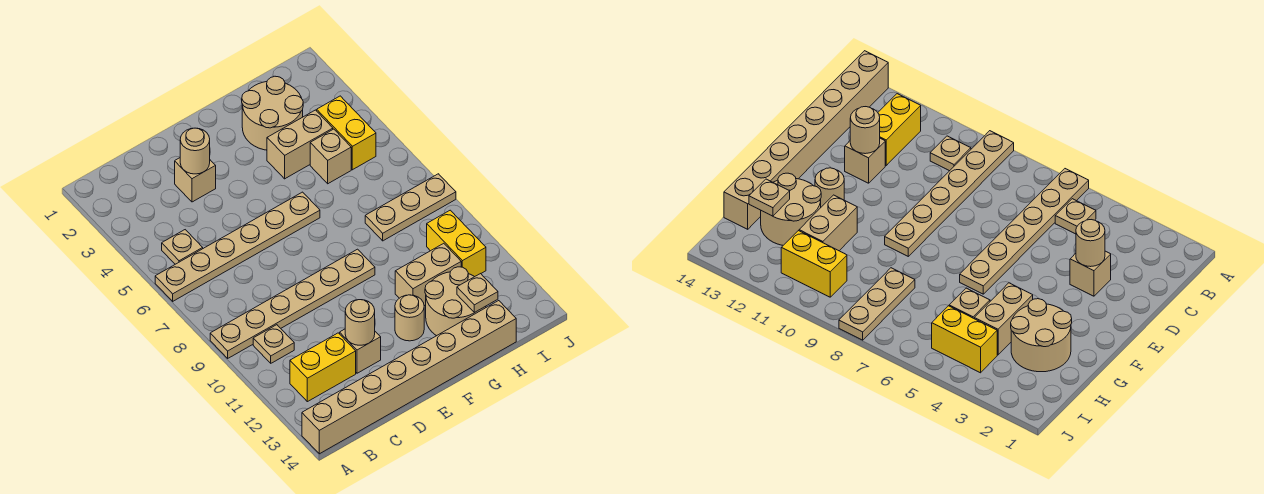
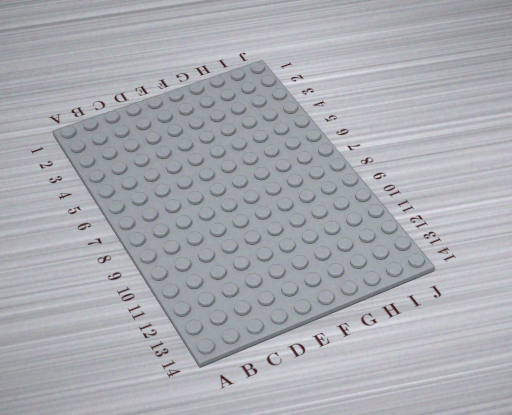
none -> tan plate A6:F6 level 1
none -> tan plate A9:F9 level 1
none -> tan brick A14:H14 level 1

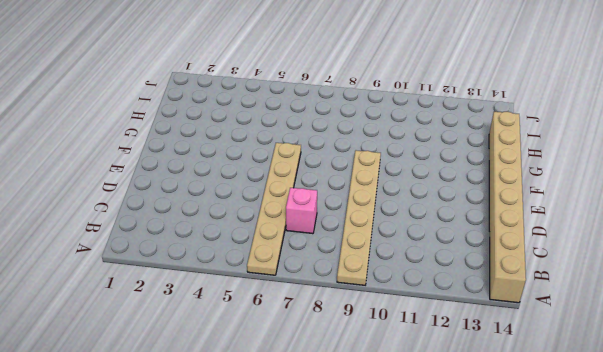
pink brick C7 level 1 -> none
none -> tan plate B5 level 1
none -> tan plate B10 level 1
none -> yellow brick B12:C12 level 1

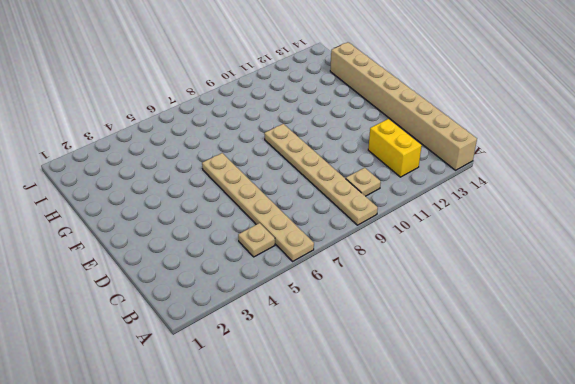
none -> tan brick D3 level 1
none -> tan brick D12 level 1
none -> tan round brick F12 level 1

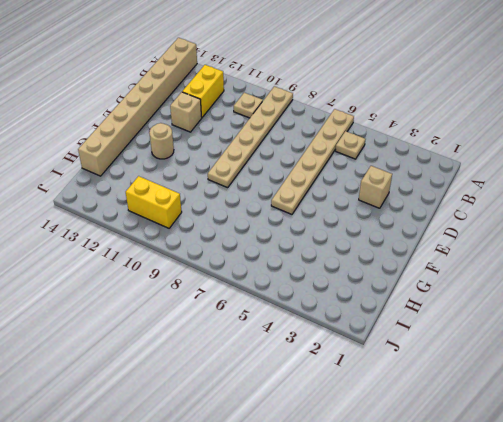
none -> tan round brick G2:H3 level 1
none -> tan brick G4:H4 level 1
none -> tan brick G11:H11 level 1

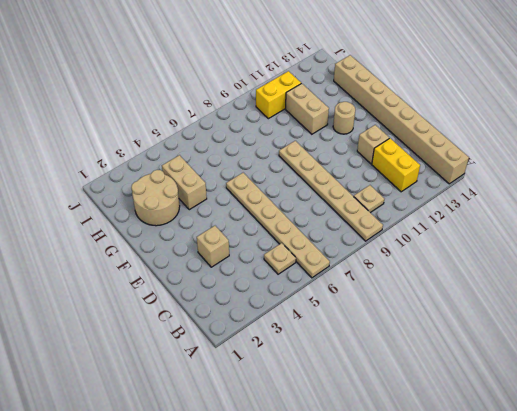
none -> tan round brick G12:H13 level 1
none -> tan brick H5 level 1
none -> tan plate H8:J8 level 1

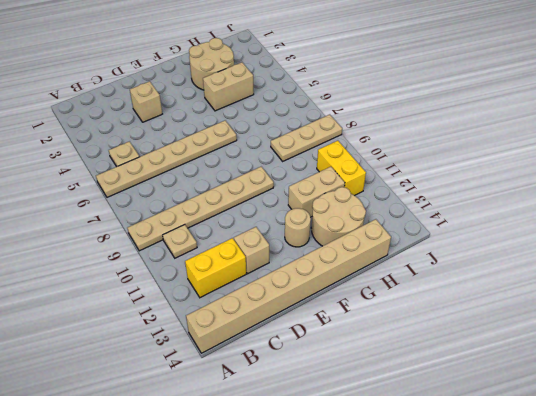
none -> tan brick H5 level 1
none -> yellow brick I4:I5 level 1
none -> tan round brick D3 level 2

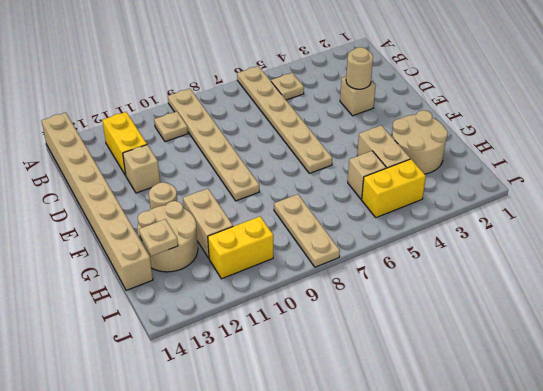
none -> tan round brick D12 level 2

